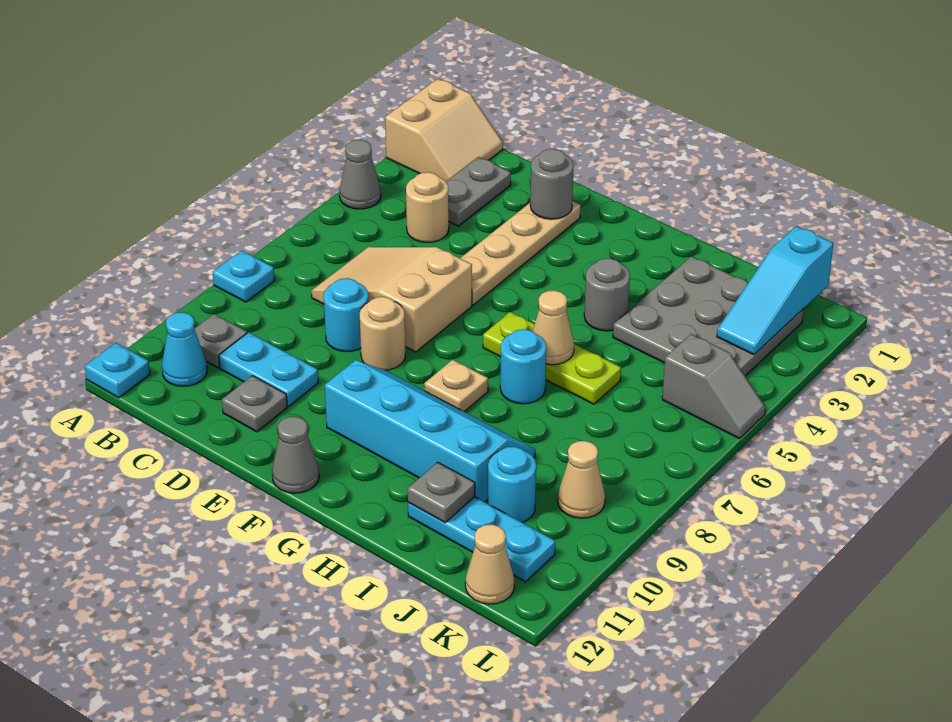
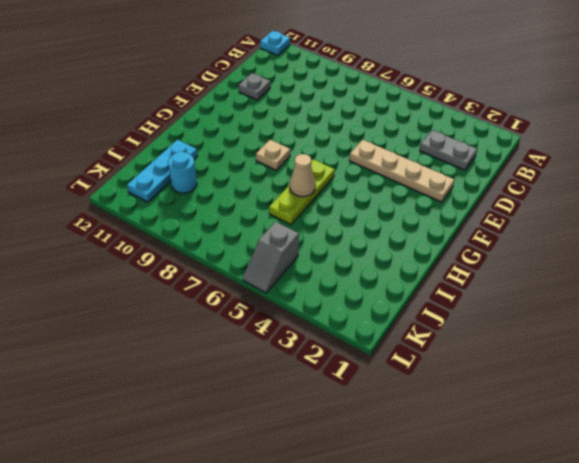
none -> tan slope A1:B2 level 1 top A
none -> grey cone A4 level 1
none -> cyan plate A8 level 1
none -> grey plate B10 level 1

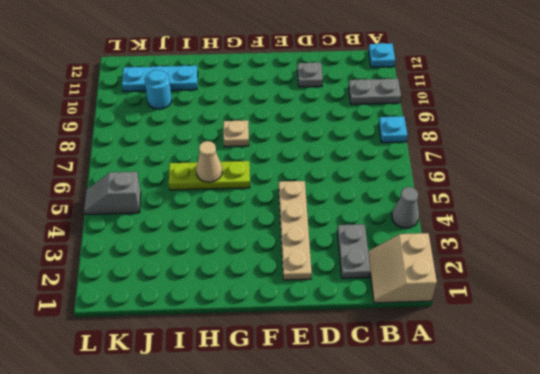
grey plate A10:B10 level 1 -> grey plate B10 level 1
none -> cyan cone B11 level 1
none -> tan round brick C4 level 1
none -> tan slope C6:E7 level 1 top E
none -> cyan plate C10:D10 level 1

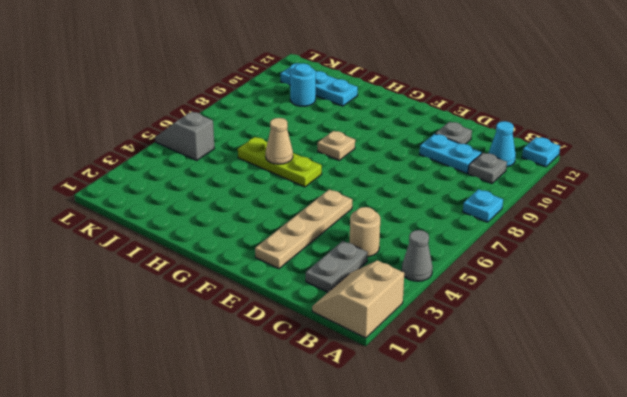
none -> tan slope C6:E7 level 1 top E
none -> cyan round brick D8 level 1
none -> tan round brick E8 level 1
none -> cyan slope F9:I10 level 1 top 10

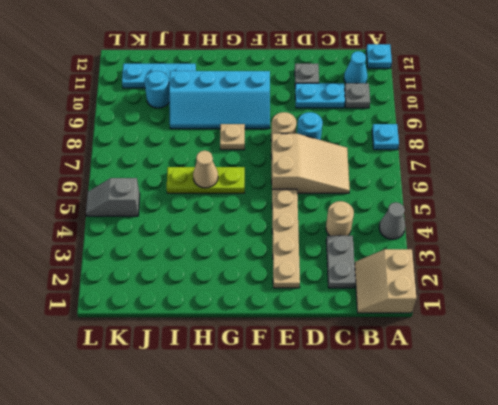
none -> grey cone F12 level 1
none -> grey round brick H4 level 1
none -> cyan round brick H7 level 1
none -> grey plate I2:K4 level 1

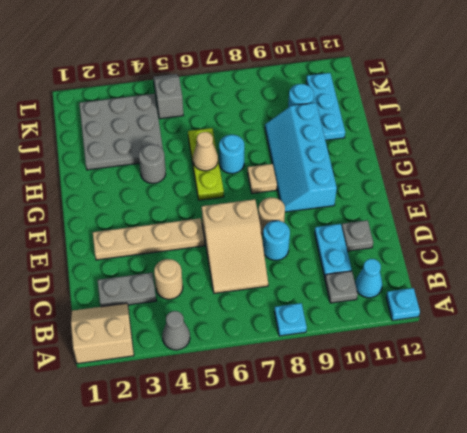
none -> grey cone F12 level 1
none -> tan cone K9 level 1
none -> tan cone K12 level 1
none -> grey round brick E2 level 2

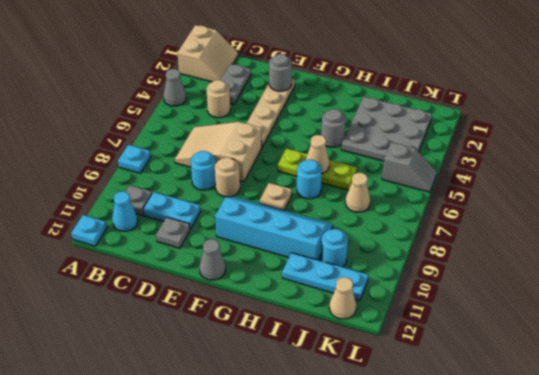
tan cone J7 level 1 -> tan cone K9 level 1
none -> grey plate I11 level 2
none -> cyan slope K1:K3 level 2 top 1

